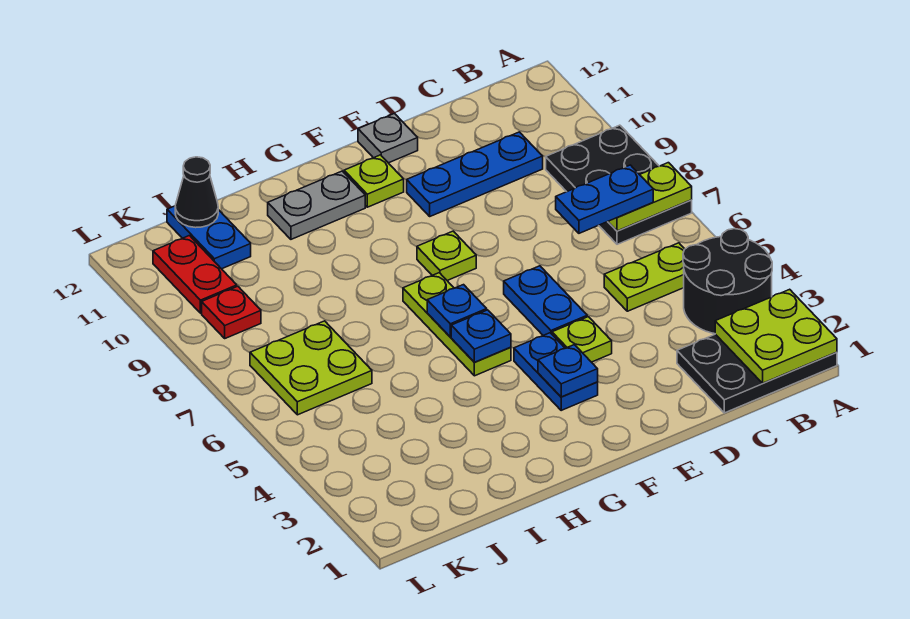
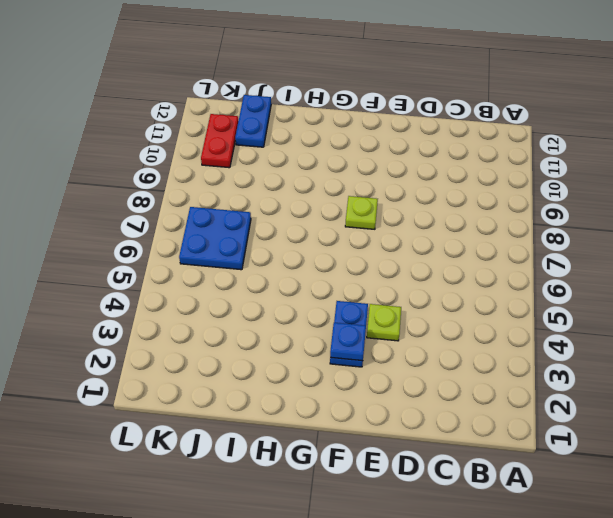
blue plate J6:K7 level 1 -> lime plate J6:K7 level 1
none -> black plate A1:C2 level 1
none -> black round brick A3:B4 level 1
none -> black plate A7:B9 level 1

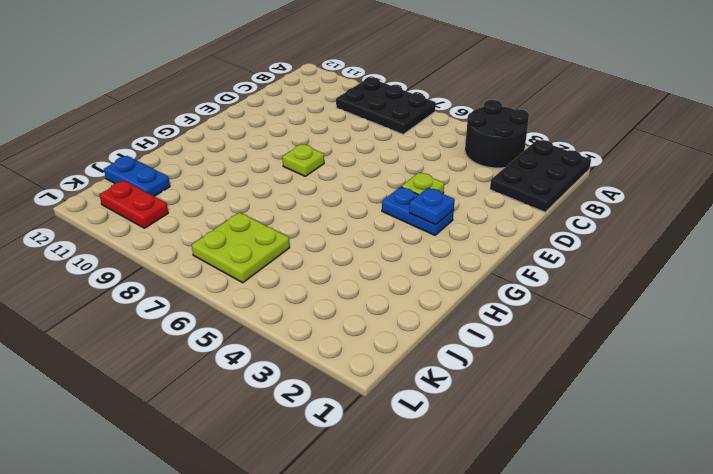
none -> lime plate B5:C5 level 1
none -> blue plate C10:E10 level 1
none -> blue plate E5:E6 level 1

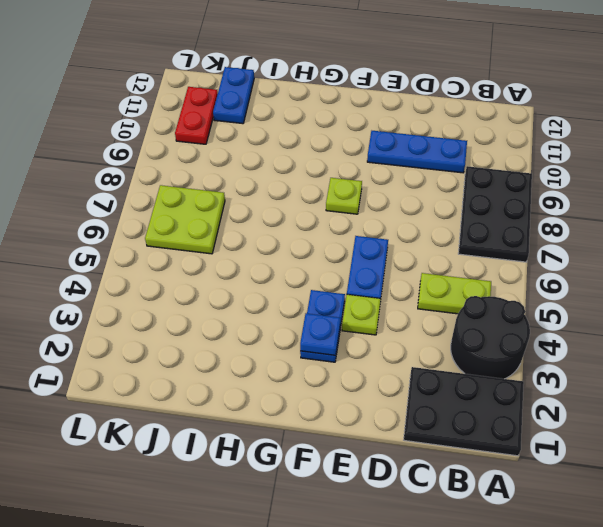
none -> grey plate E12 level 1
none -> lime plate F11 level 1
none -> lime plate G5:G7 level 1

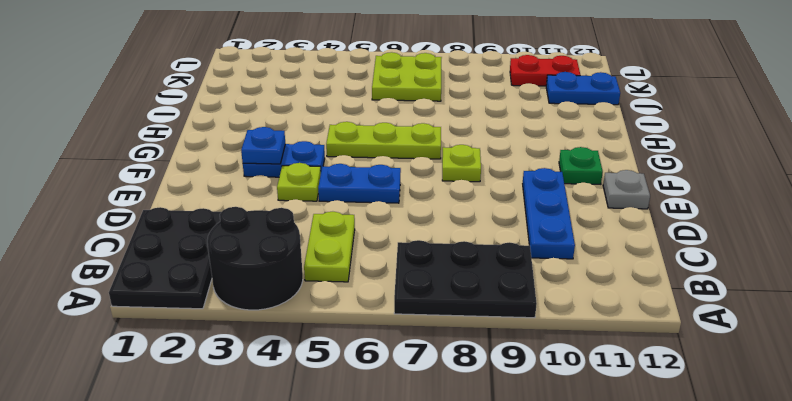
green plate F11 level 1 -> lime plate F11 level 1
none -> grey plate G11:H11 level 1
none -> red plate K9 level 1
none -> lime plate A1:B2 level 2

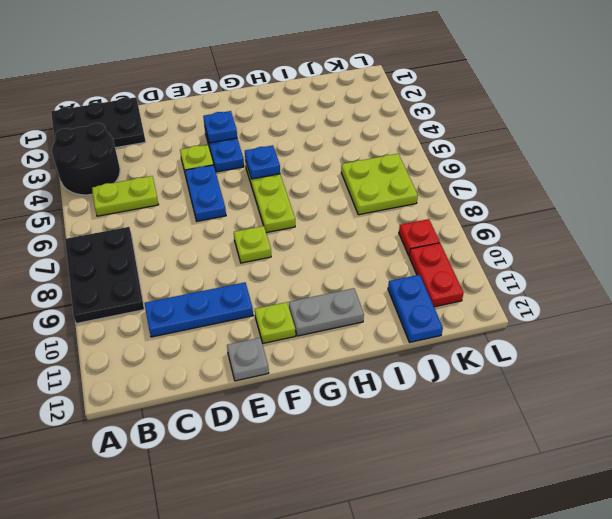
none -> lime plate A1:B2 level 2
none -> lime plate A7:B7 level 2
none -> blue plate G6 level 2

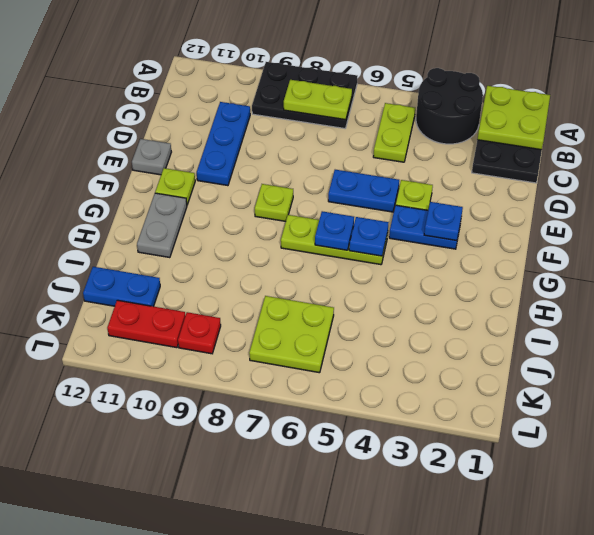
lime plate B7:B8 level 2 -> lime plate A7:B7 level 2
none -> black cone J12 level 2
none -> blue plate B7:C7 level 3

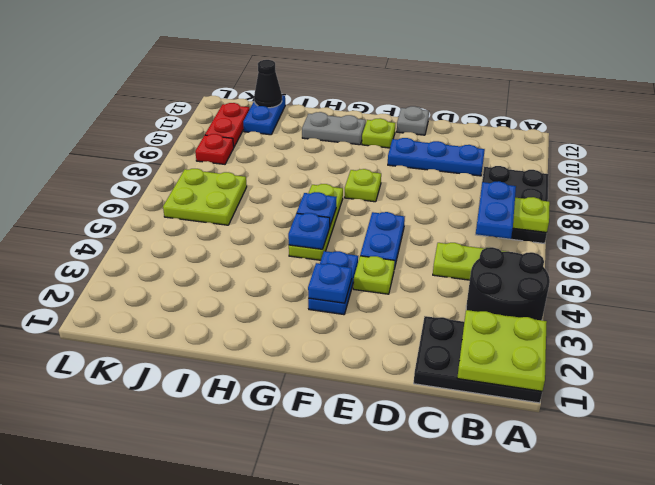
blue plate B6:B7 level 3 -> blue plate B7:C7 level 3

